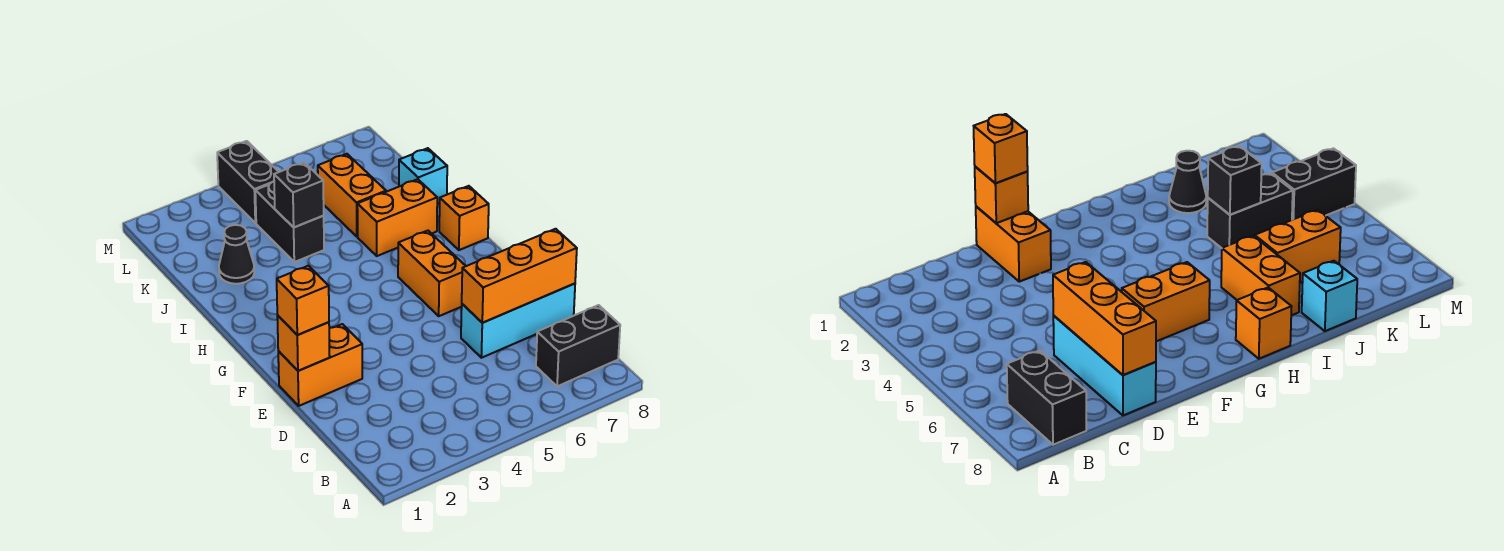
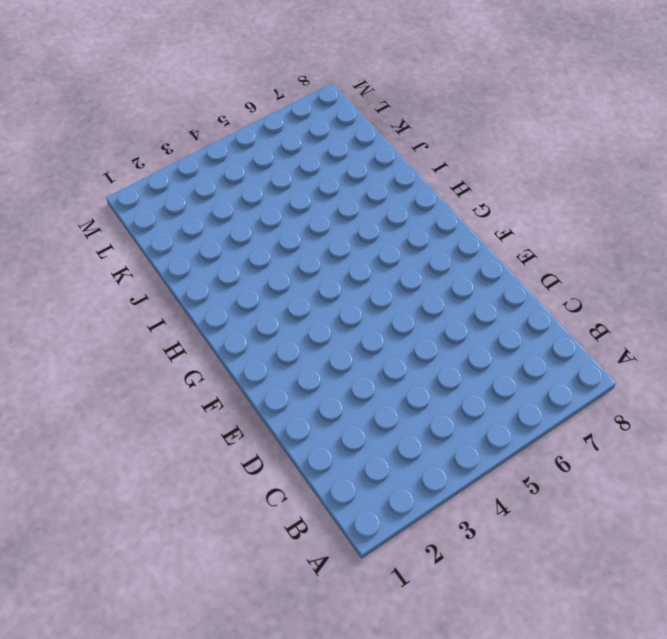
none -> black brick B7:B8 level 1
none -> cyan brick D6:D8 level 1
none -> orange brick E1:E2 level 1

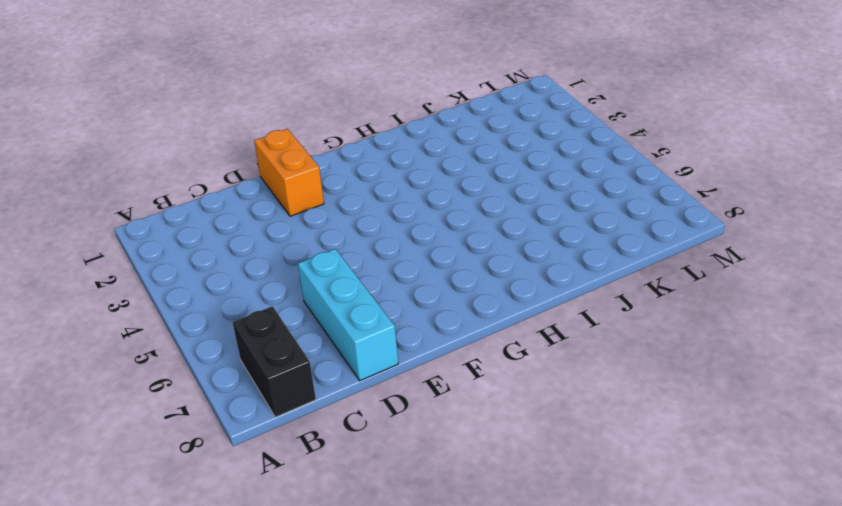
none -> orange brick F6:G6 level 1
none -> orange brick H8 level 1
none -> orange brick I6:I7 level 1

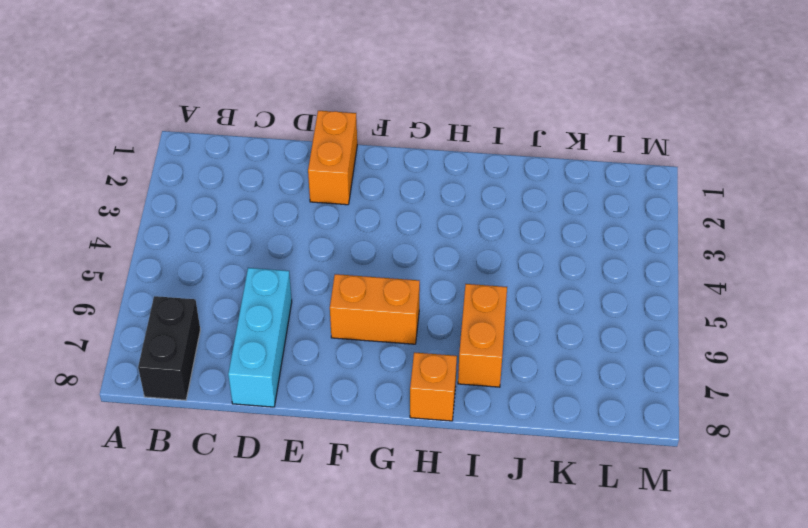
none -> black cone J2 level 1
none -> black brick J4:K4 level 1
none -> orange brick J6:K6 level 1

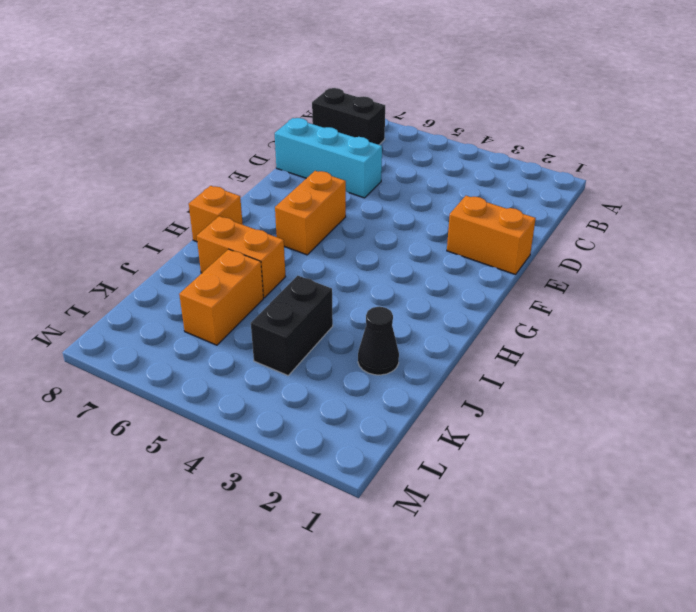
none -> cyan brick J8 level 1
none -> black brick L4:M4 level 1
none -> orange brick D6:D8 level 2

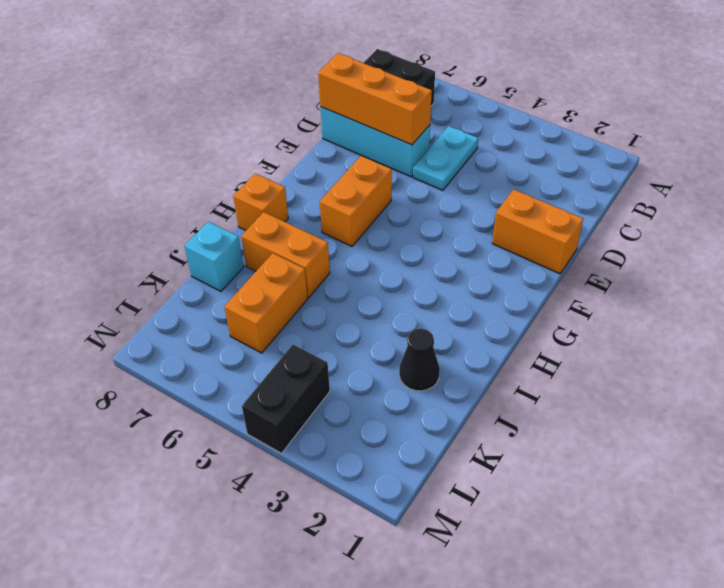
cyan plate C5:D5 level 1 -> none
none -> black brick J4:K4 level 1
none -> orange brick E1 level 2
none -> black brick J4 level 2

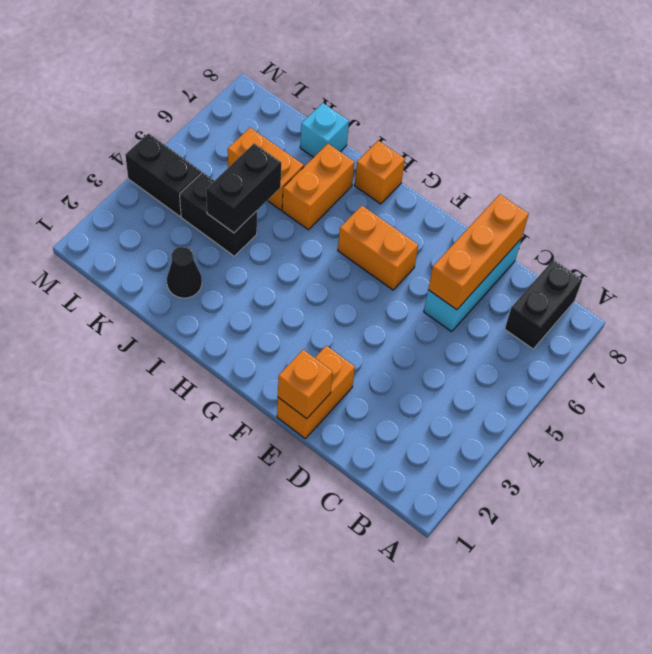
black brick J4:J5 level 2 -> black brick J4 level 2
none -> orange brick E1 level 3

